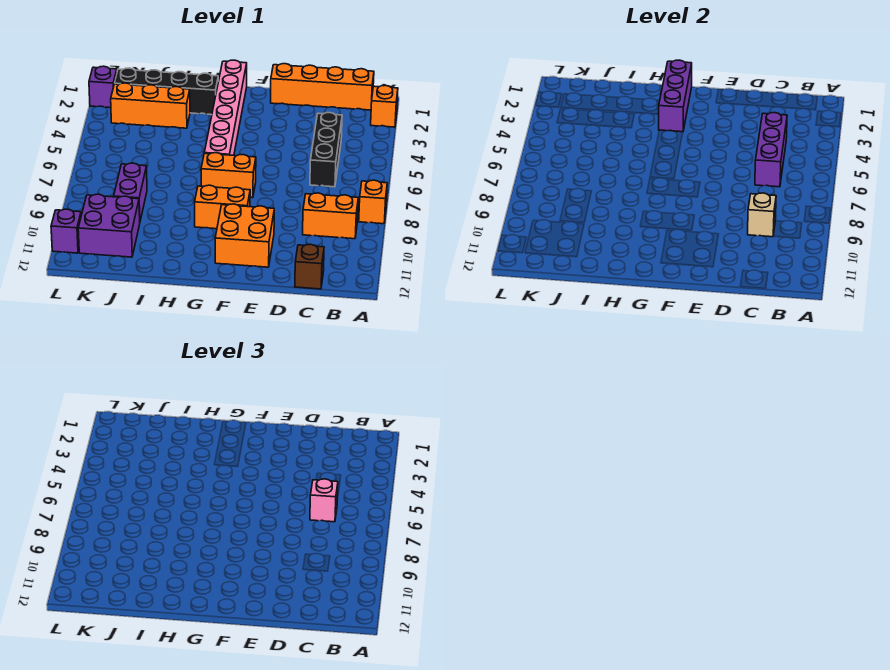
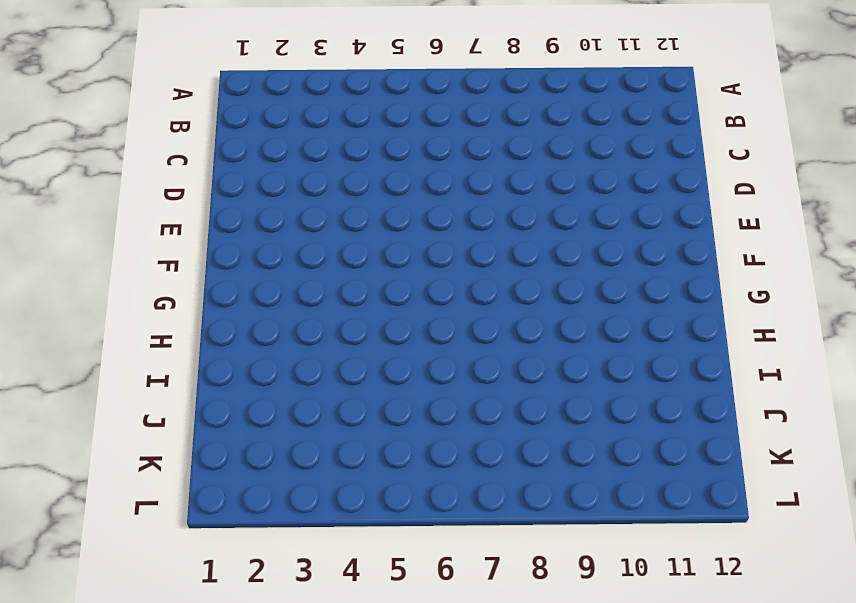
none -> orange brick A2 level 1
none -> orange brick A8 level 1
none -> orange brick B1:E1 level 1

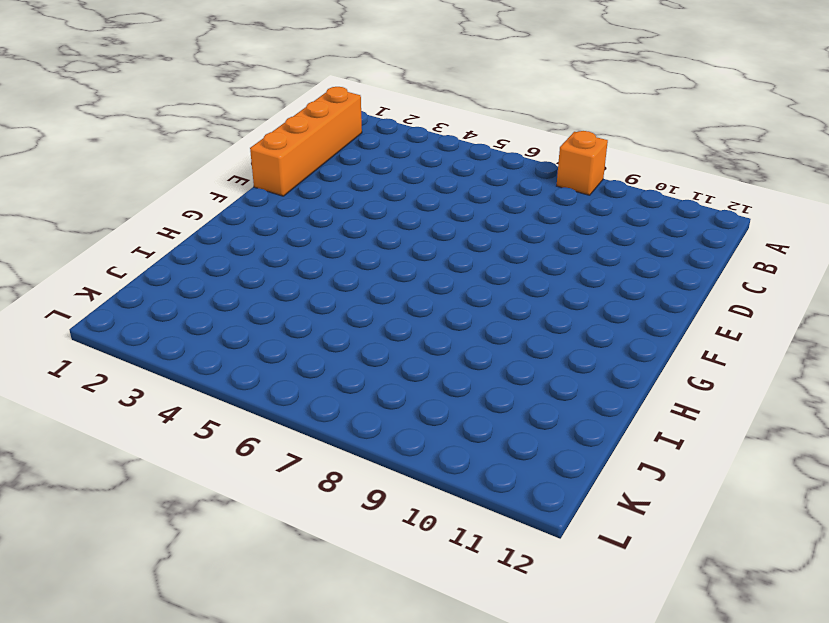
none -> orange brick A2 level 1
none -> orange brick B9:C9 level 1
none -> black brick C4:C6 level 1

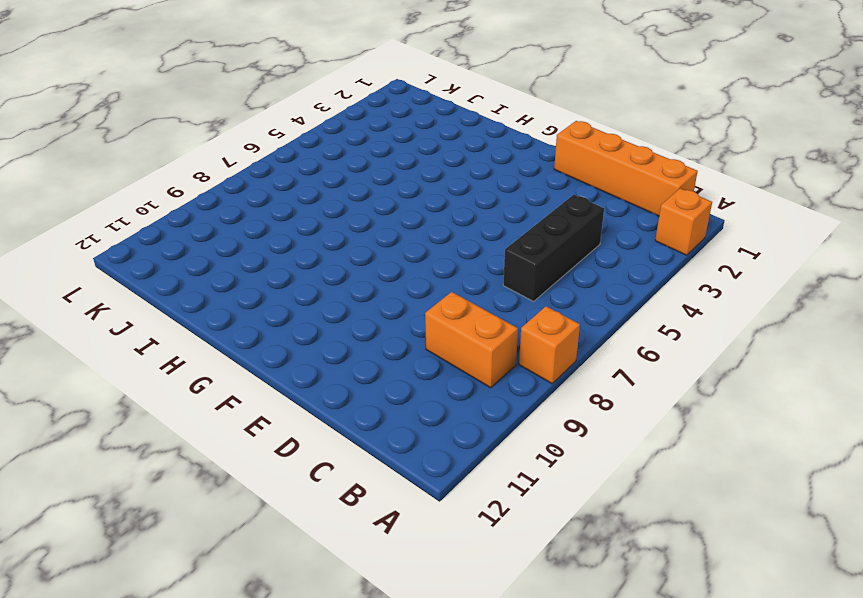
none -> brown brick C12 level 1
none -> orange brick E10:F11 level 1
none -> orange brick F7:G7 level 1

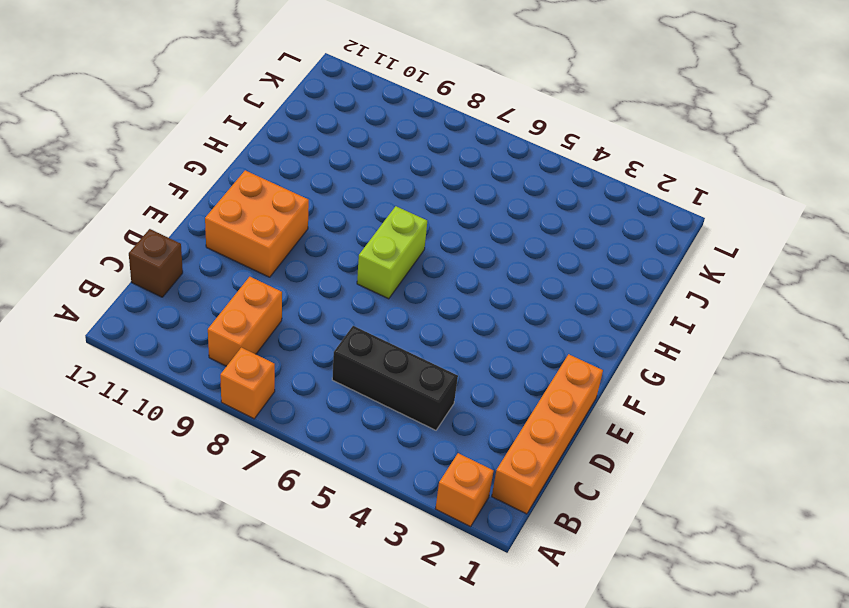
lime brick F7:G7 level 1 -> orange brick F7:G7 level 1
none -> orange brick F9:G9 level 1
none -> pink brick G1:G6 level 1
none -> black brick H2:K2 level 1

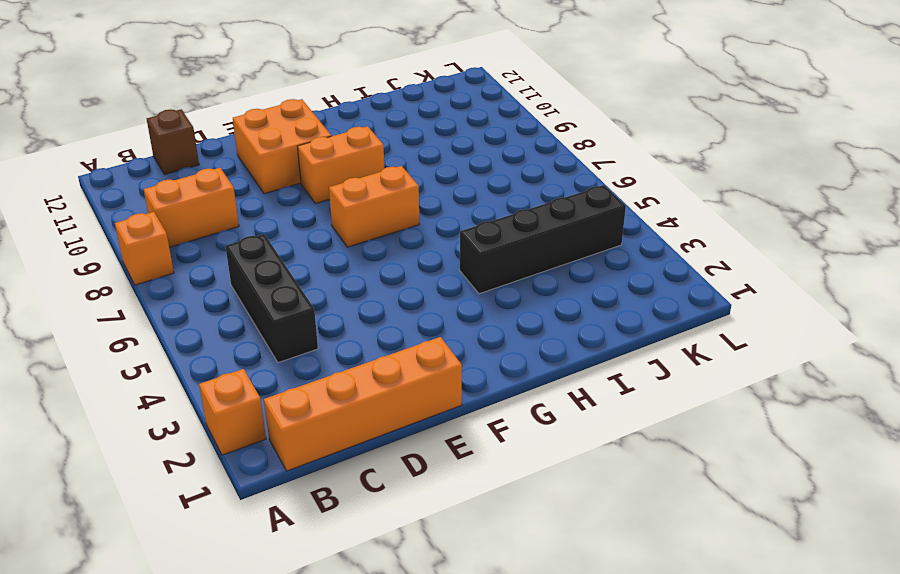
black brick H4:K4 level 1 -> black brick H2:K2 level 1
none -> pink brick G1:G6 level 1
none -> orange brick I3:K3 level 1
none -> purple brick J8:J9 level 1

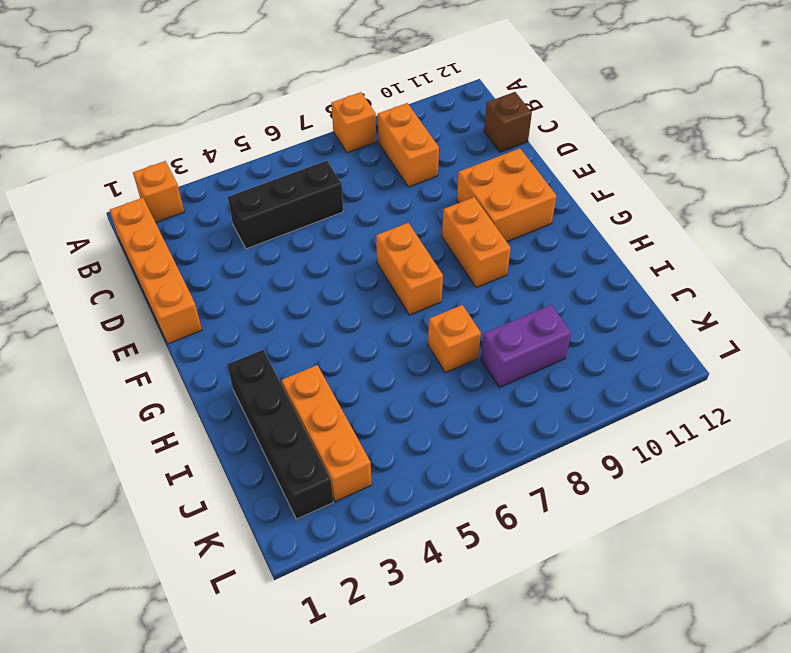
orange brick I7 level 1 -> none
none -> pink brick G1:G6 level 1
none -> purple brick J10:K11 level 1
none -> purple brick L2 level 1

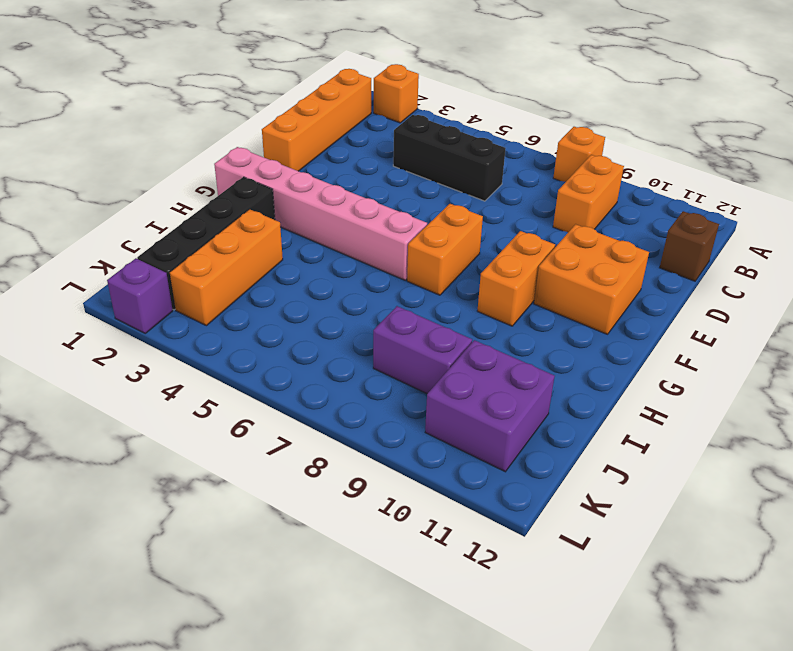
none -> purple brick L11 level 1
none -> purple brick C4:C6 level 2
none -> tan brick C9 level 2

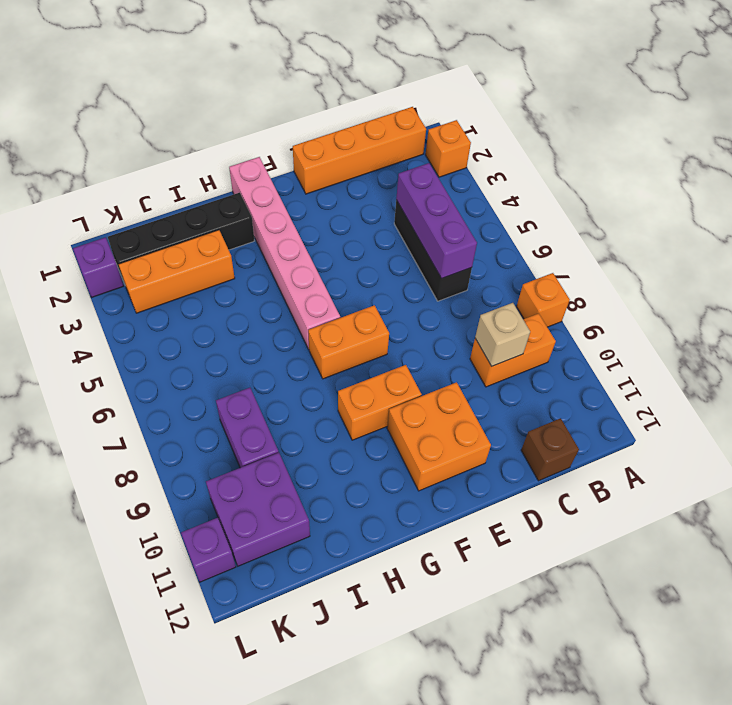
none -> purple brick G1:G3 level 2
none -> pink brick C6 level 3

